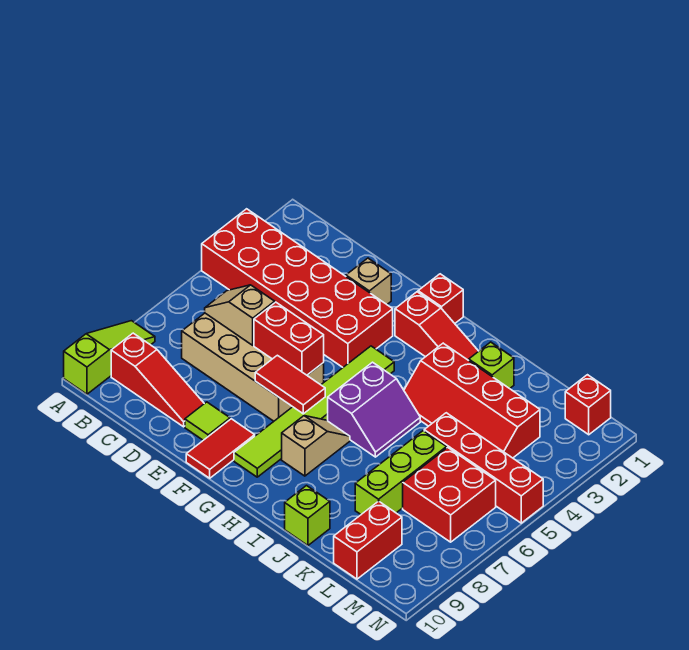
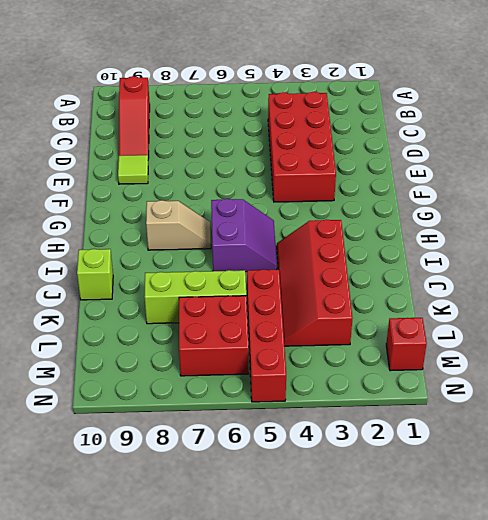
red brick C3:F4 level 1 -> red brick A3:F4 level 1
purple slope H5:I6 level 1 top 6 -> purple slope H5:I6 level 1 top H
none -> lime slope A8:A10 level 1 top 10
none -> tan brick C6:F7 level 1
none -> tan brick E2 level 1

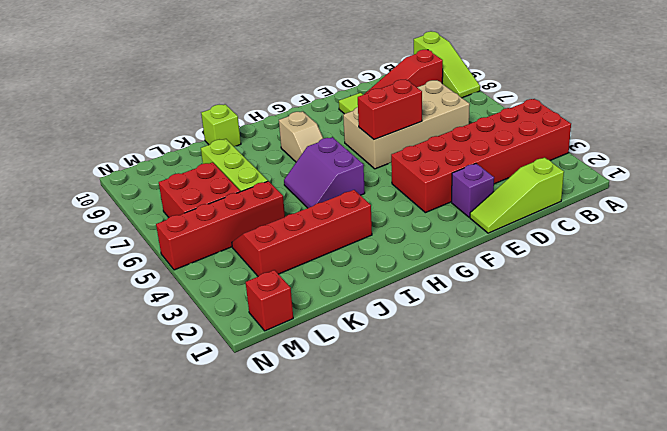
lime slope C1:E1 level 1 top C -> none
purple brick E2 level 1 -> tan brick E2 level 1
none -> red tile F9:F10 level 1
none -> red brick G1 level 1
none -> red slope G2:I2 level 1 top G

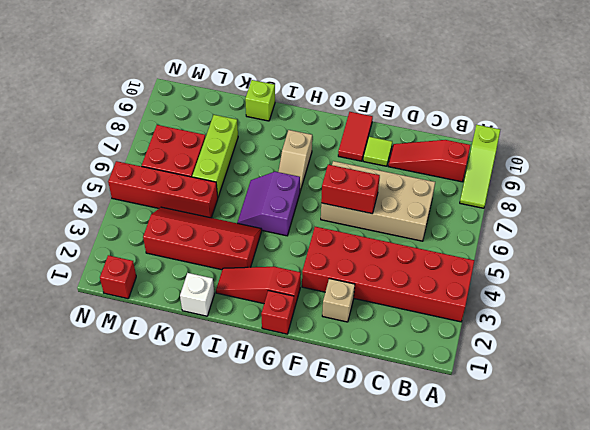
white brick J1 level 1 -> none
none -> lime tile G4:G9 level 1
none -> lime brick J2 level 1
none -> red brick L9:L10 level 1

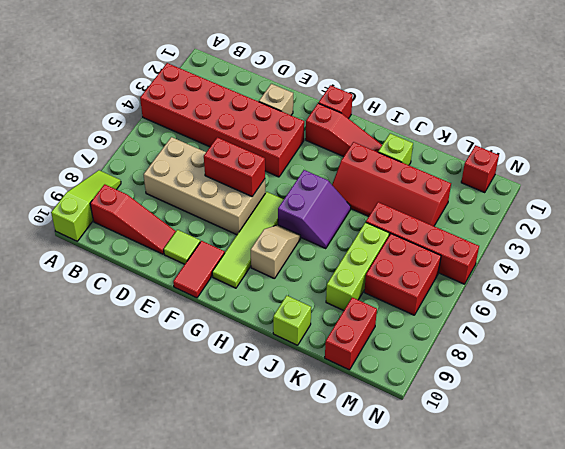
lime tile G6:G9 level 1 -> lime tile G4:G9 level 1
none -> tan slope C6:D6 level 2 top D
none -> red tile F7:G7 level 2

